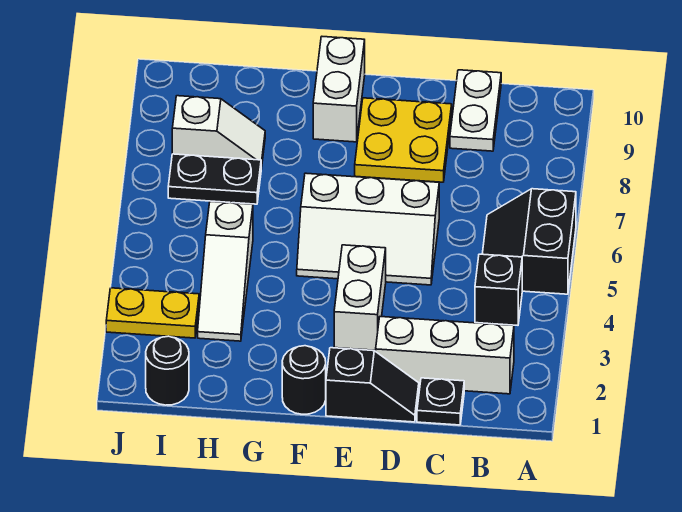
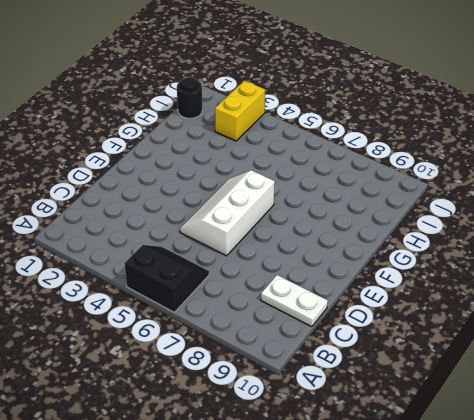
yellow brick I3:J3 level 1 -> yellow plate I3:J3 level 1
none -> white brick B2:D2 level 1
none -> black brick B4 level 1
none -> black plate C1 level 1

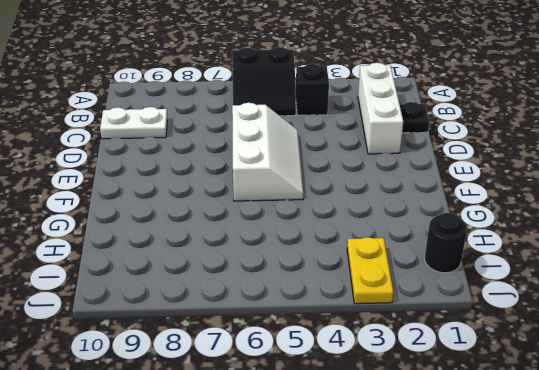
none -> black slope D1:E1 level 1 top E
none -> yellow plate D8:E9 level 1
none -> white brick E3:E4 level 1

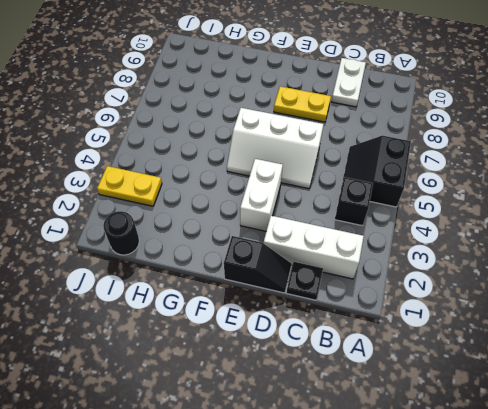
yellow plate D8:E8 level 1 -> yellow plate D8:E9 level 1
none -> black round brick F1 level 1
none -> white brick F9:F10 level 1
none -> white slope H3:H5 level 1 top 5

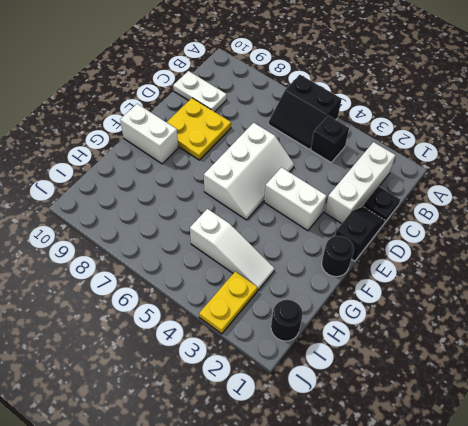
none -> black plate H7:I7 level 1
none -> white slope H8:I8 level 1 top I

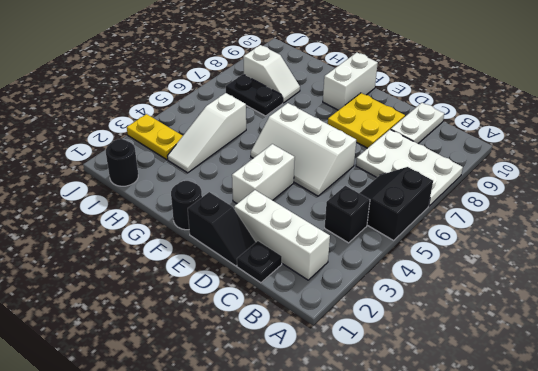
white plate A7:C8 level 1 -> none

